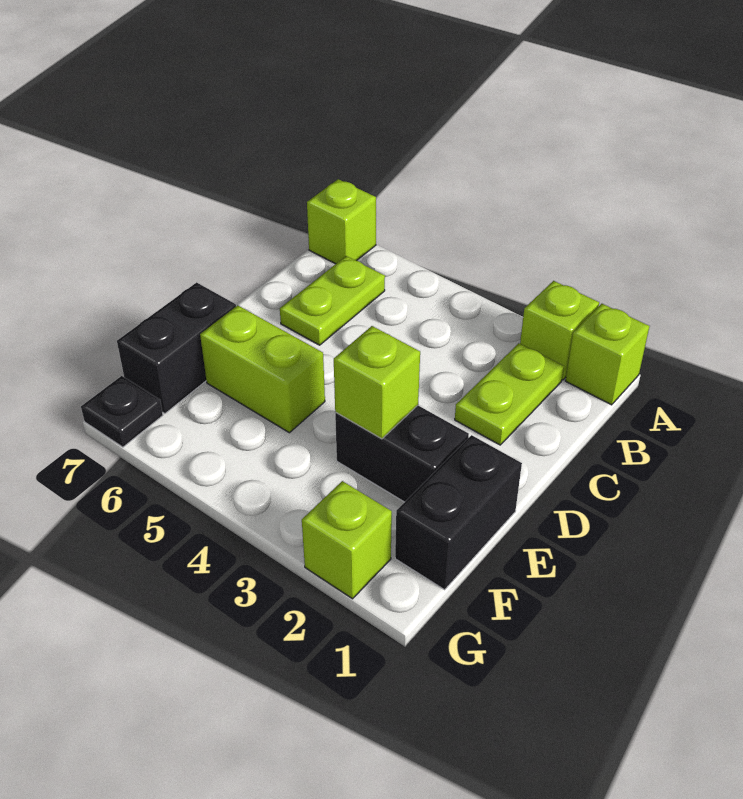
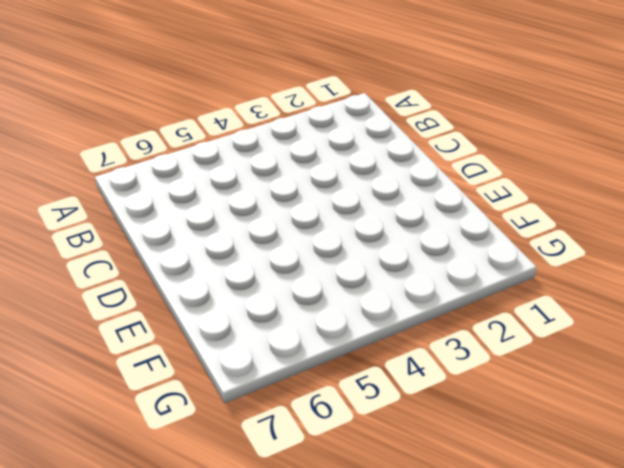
none -> lime brick A1 level 1
none -> lime brick A2 level 1
none -> lime brick A7 level 1

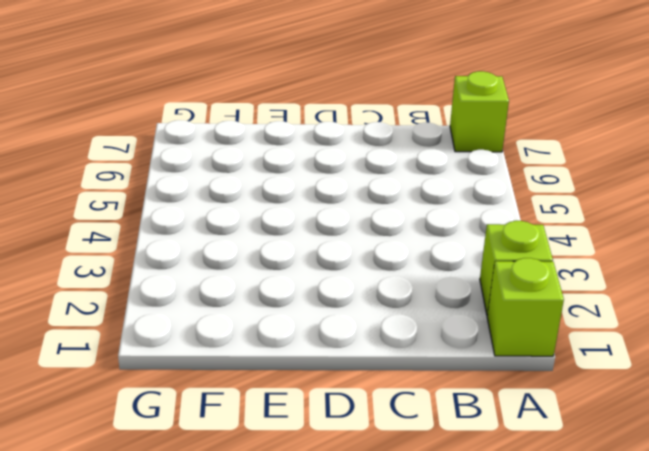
none -> lime plate B2:C2 level 1
none -> lime plate B6:C6 level 1
none -> black brick E1:F1 level 1

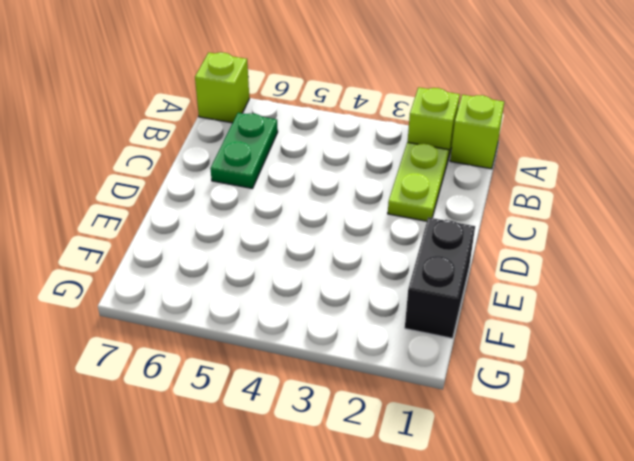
green plate B6:C6 level 1 -> lime plate B6:C6 level 1
none -> black brick E2:E3 level 1
none -> lime brick E5:E6 level 1
none -> black brick E7:F7 level 1

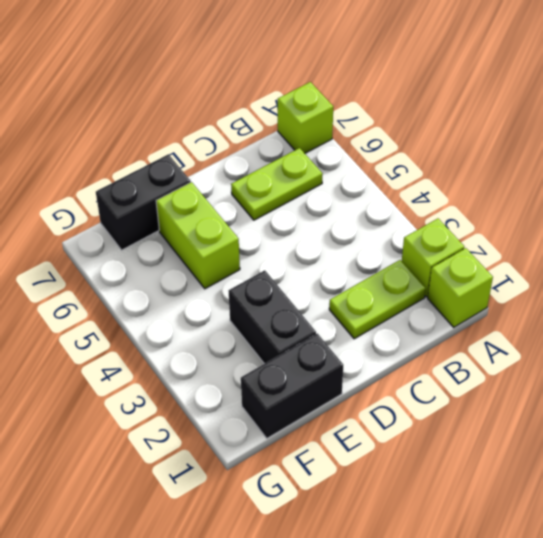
none -> lime brick G2 level 1
none -> black plate G7 level 1
none -> lime brick E3 level 2

